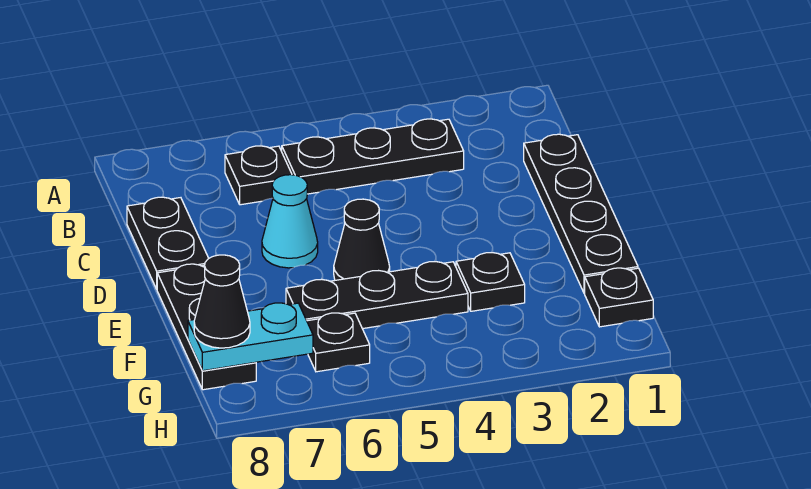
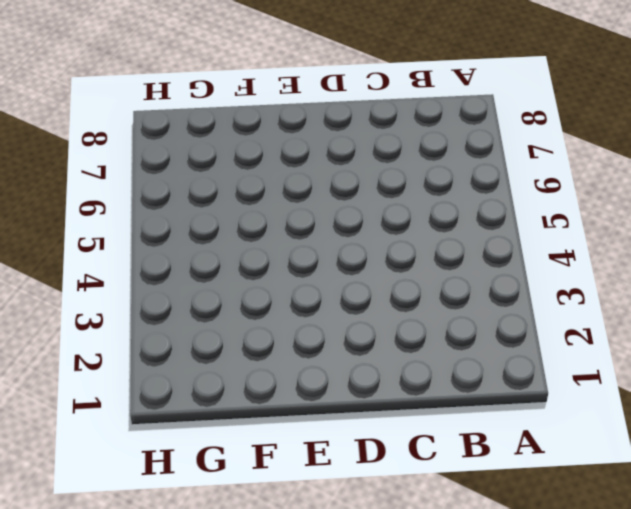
none -> black plate B3:B5 level 1
none -> black plate B6 level 1
none -> black plate C1:F1 level 1

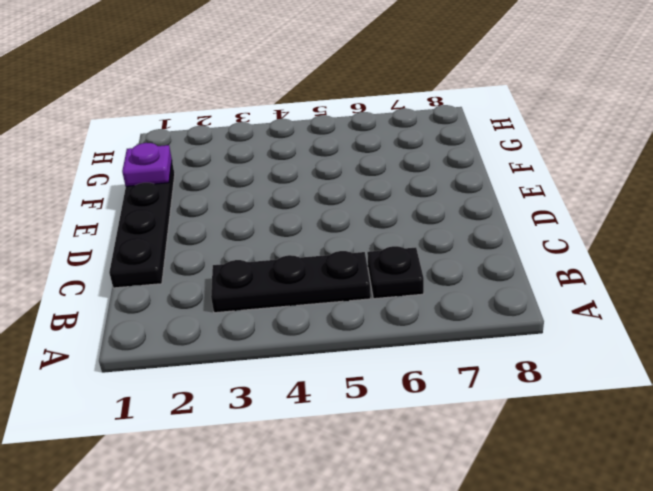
purple plate F1 level 2 -> none
none -> black plate C8:D8 level 1
none -> cyan cone D6 level 1
none -> black cone E5 level 1

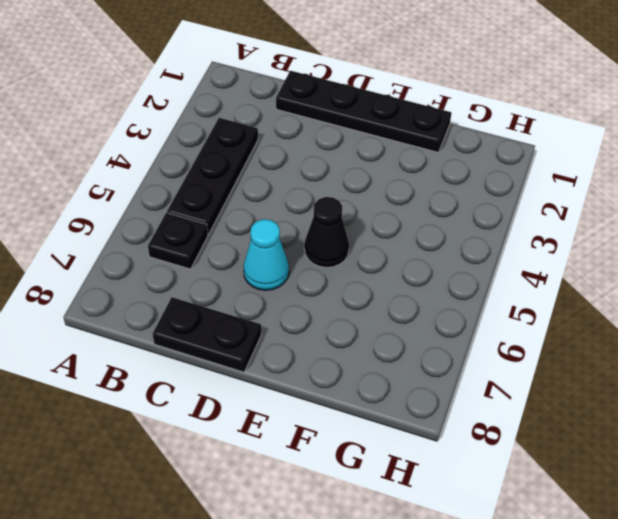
none -> black plate E8:G8 level 1
none -> black plate F3 level 1
none -> black plate F4:F6 level 1

